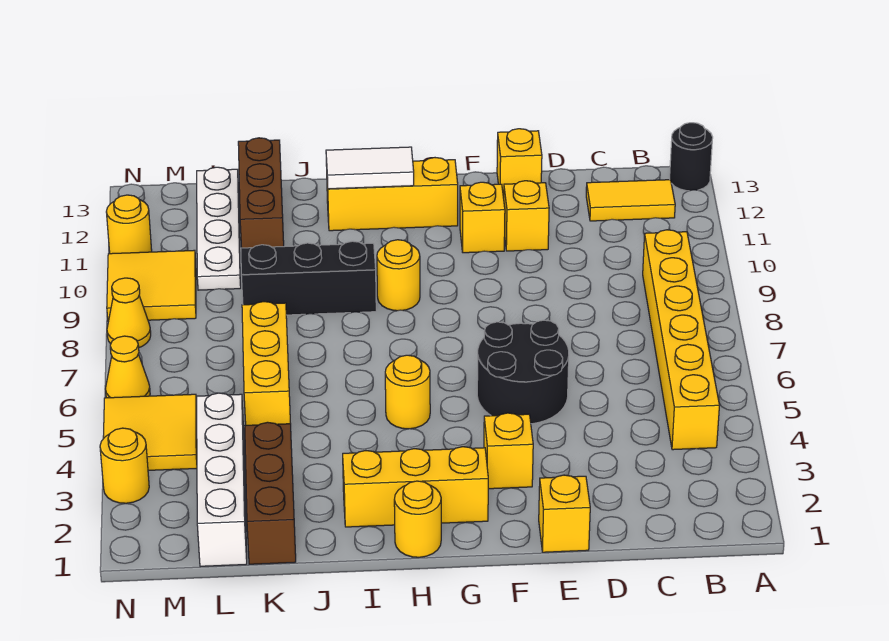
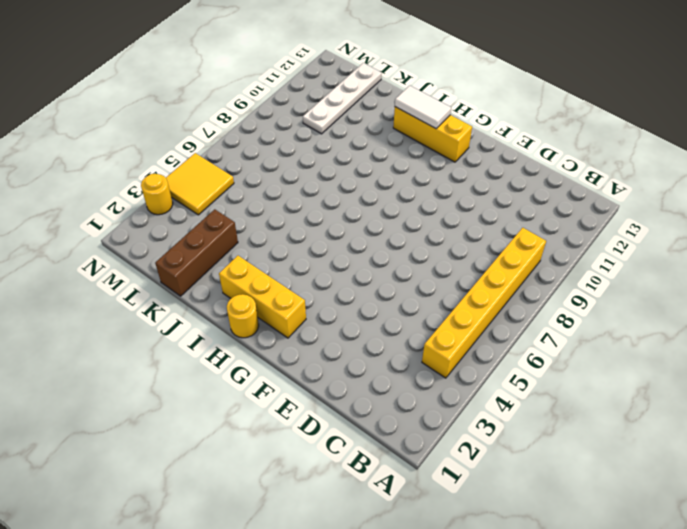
none -> black round brick A13 level 1
none -> yellow tile B12:C12 level 1
none -> yellow brick E1 level 1

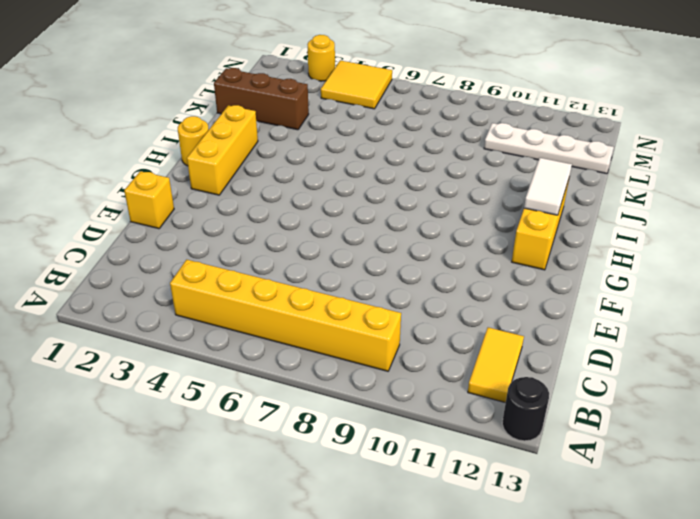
none -> black round brick E5:F6 level 1
none -> yellow brick E11 level 1
none -> yellow brick E13 level 1

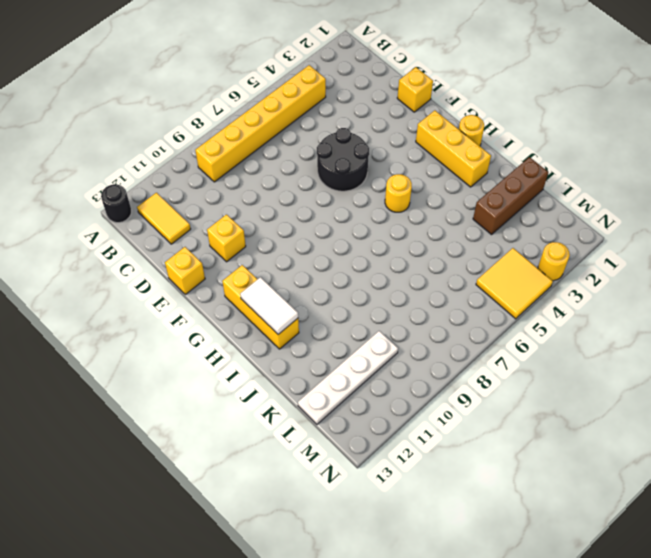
none -> yellow brick F3 level 1
none -> yellow brick F11 level 1
none -> yellow round brick H9 level 1

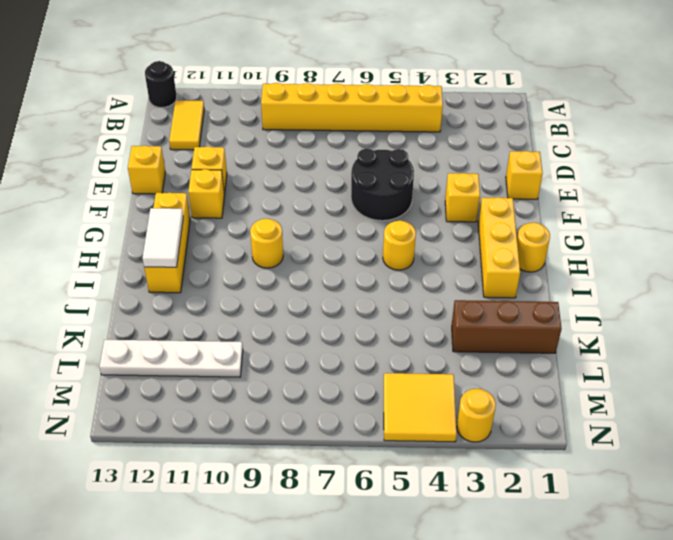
none -> black brick I9:K9 level 1
none -> yellow brick K5:K7 level 1
none -> brown brick K11:K13 level 1

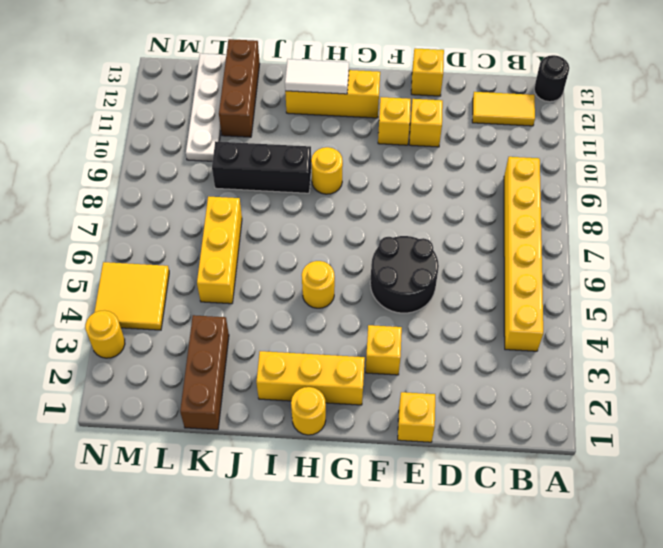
none -> white brick L1:L4 level 1
none -> yellow tile M9:N10 level 1
none -> yellow cone N6 level 1

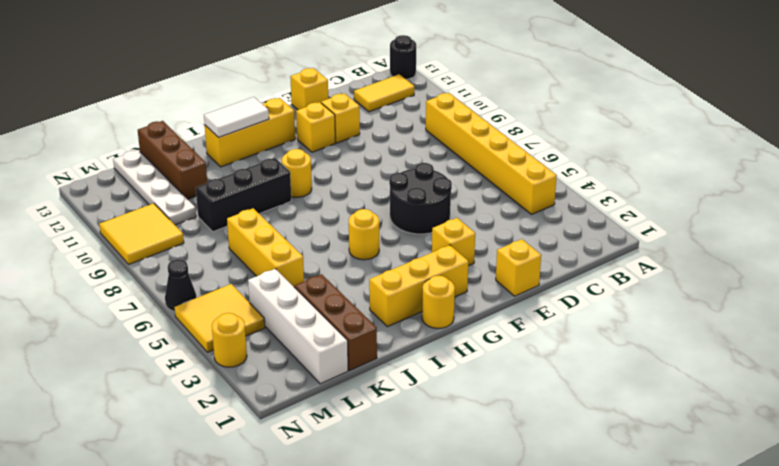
black cone N6 level 1 -> yellow cone N6 level 1
none -> yellow cone N8 level 1
none -> yellow round brick N11 level 1

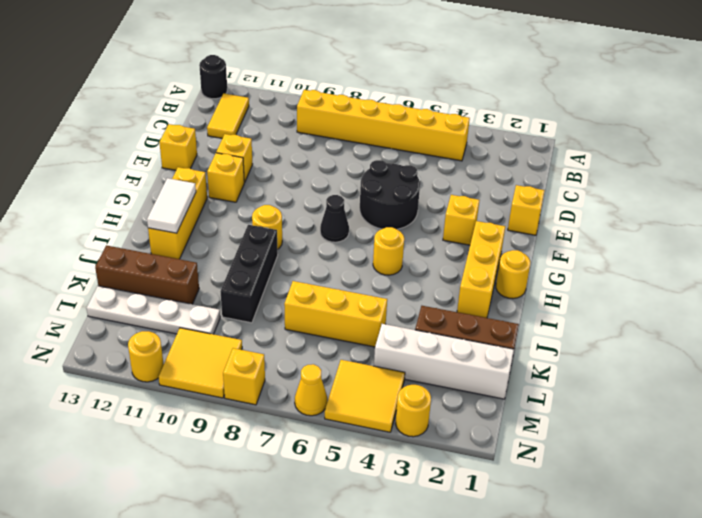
black cone G7 level 1 -> none
yellow brick N8 level 1 -> yellow cone N8 level 1

